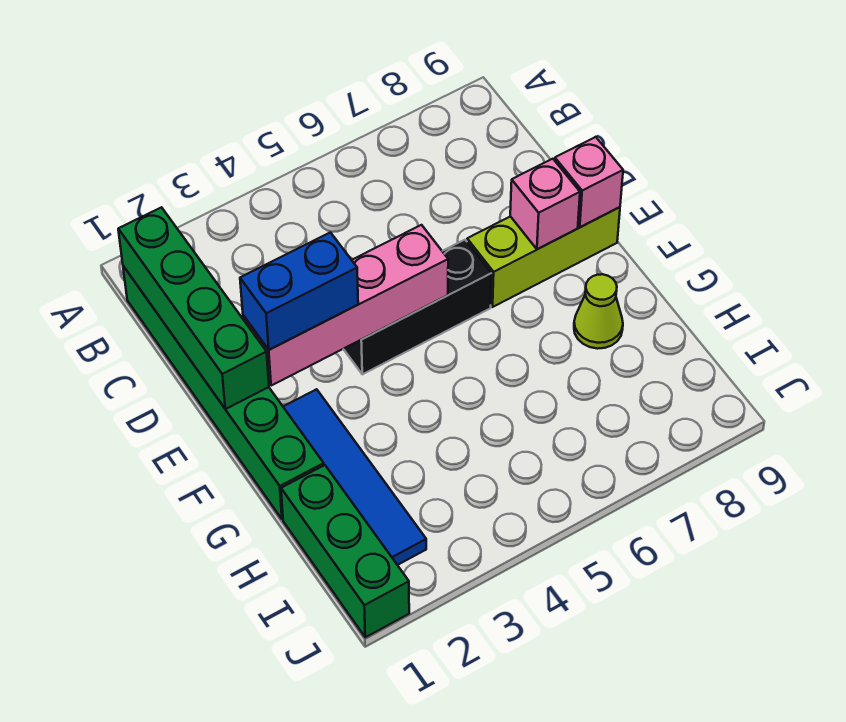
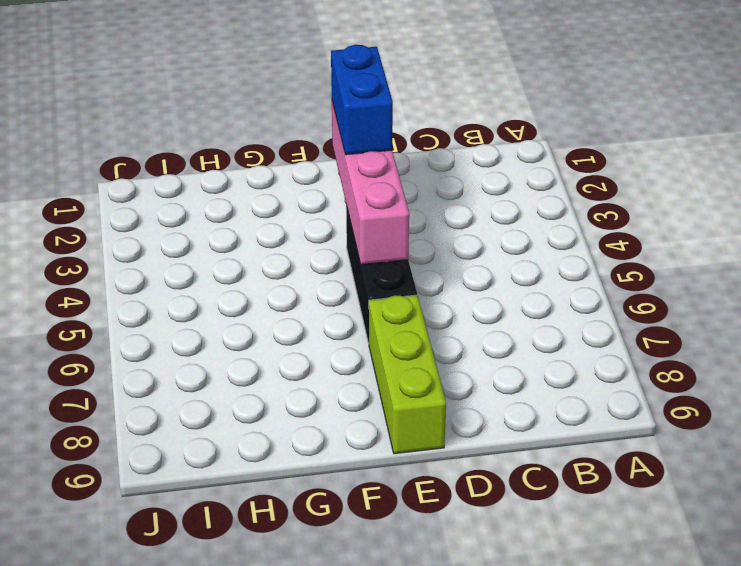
none -> green brick B1:G1 level 1
none -> blue tile F2:I2 level 1

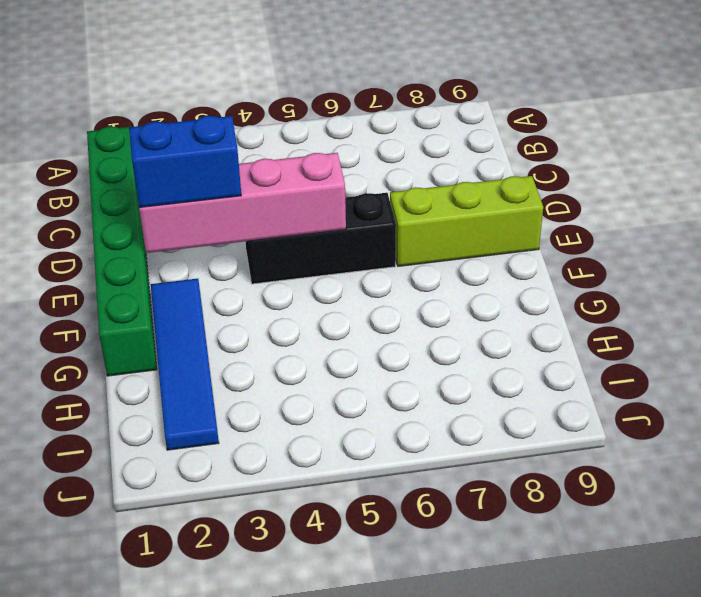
none -> lime cone G8 level 1
none -> green brick H1:J1 level 1

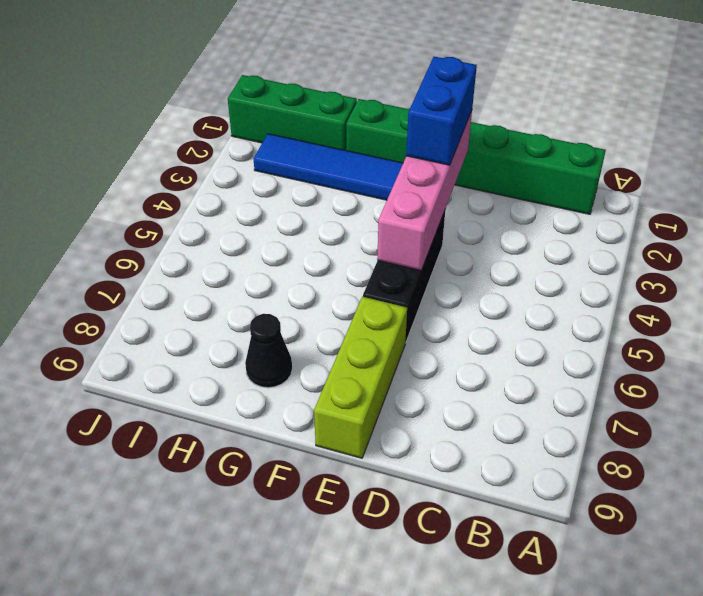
black cone G8 level 1 -> lime cone G8 level 1
none -> green brick B1:E1 level 2
none -> pink brick E8 level 2

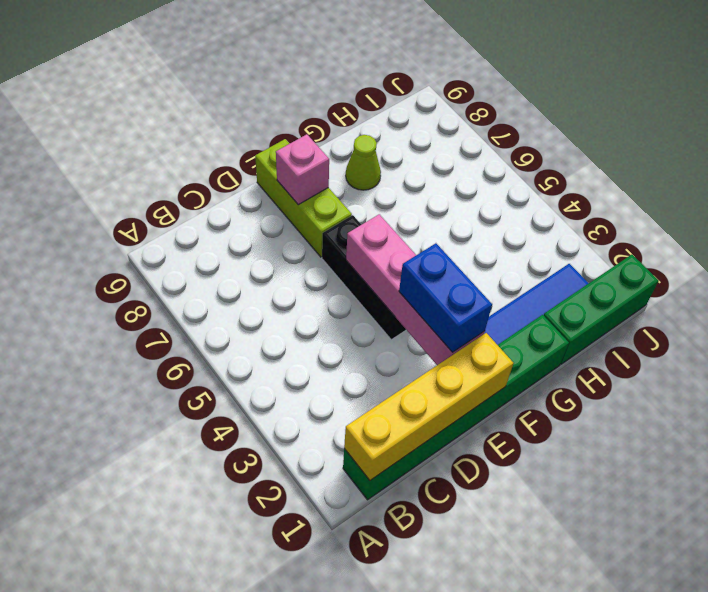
yellow brick B1:E1 level 2 -> green brick B1:E1 level 2
none -> pink brick E9 level 2

